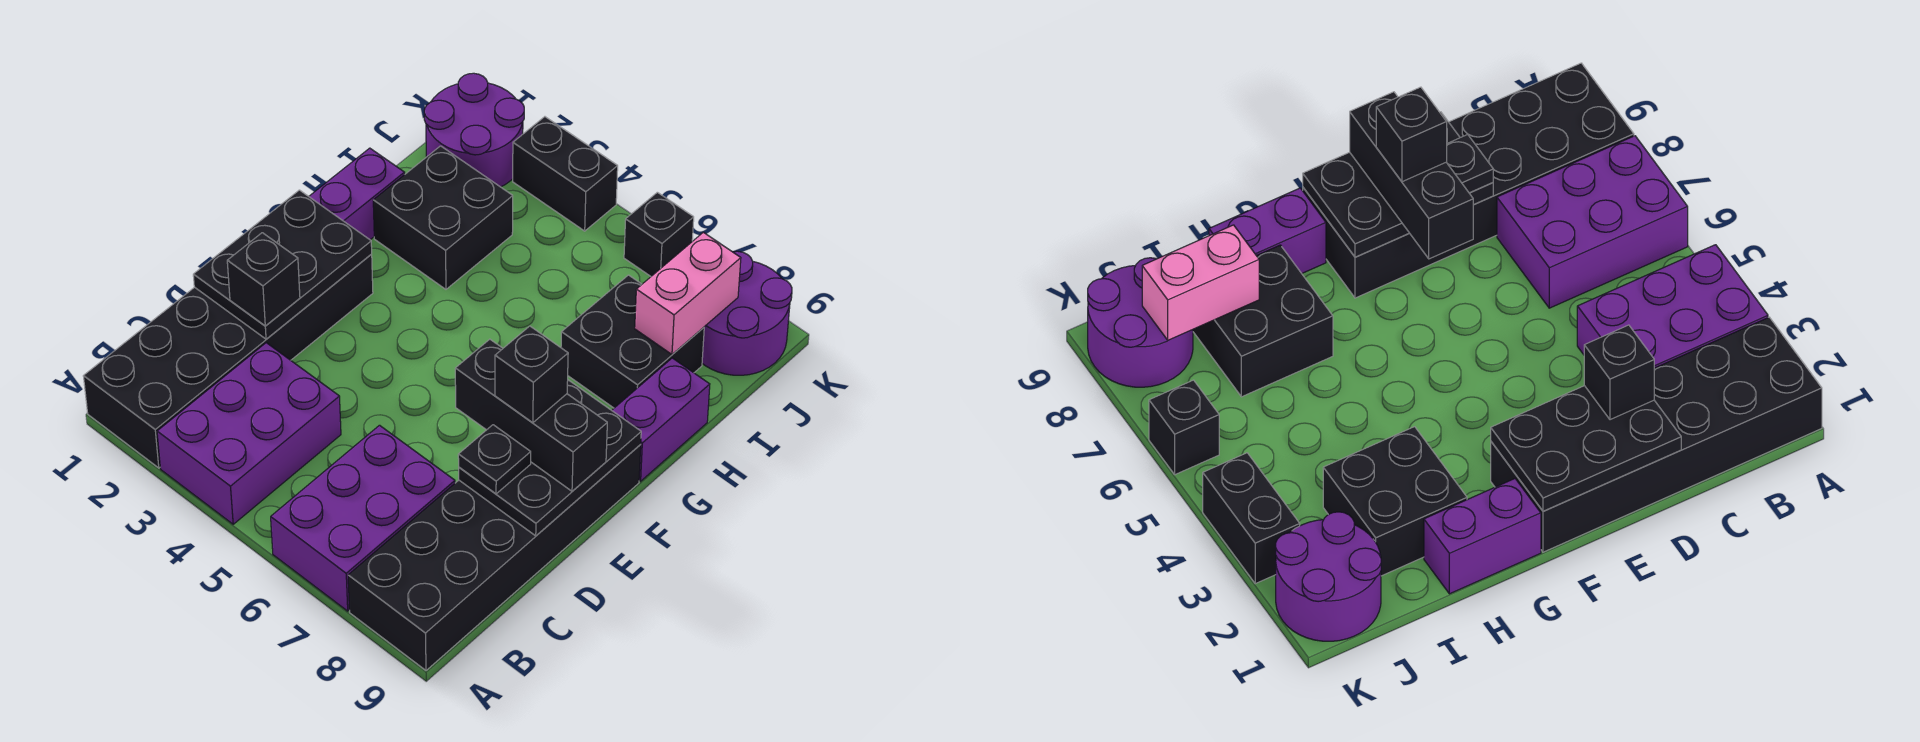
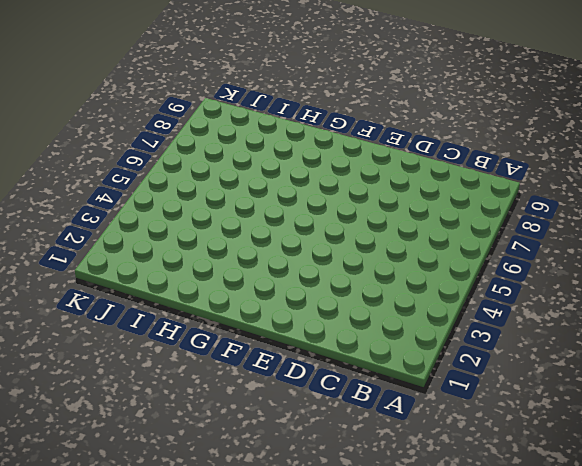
none -> black brick A1:F2 level 1
none -> purple brick A3:C4 level 1
none -> purple brick A6:C7 level 1

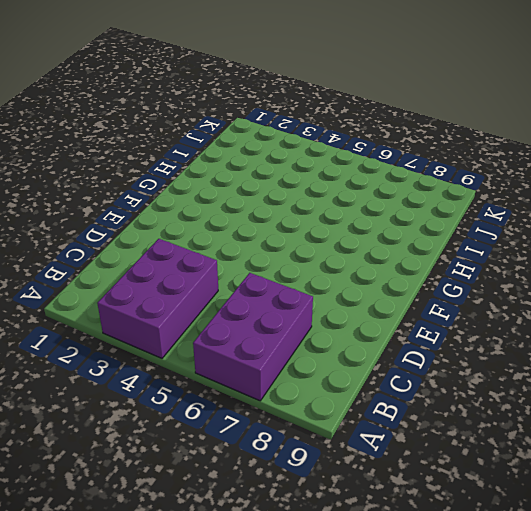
none -> black brick A1:F2 level 1
none -> black brick A8:F9 level 1
none -> purple brick G1:H1 level 1

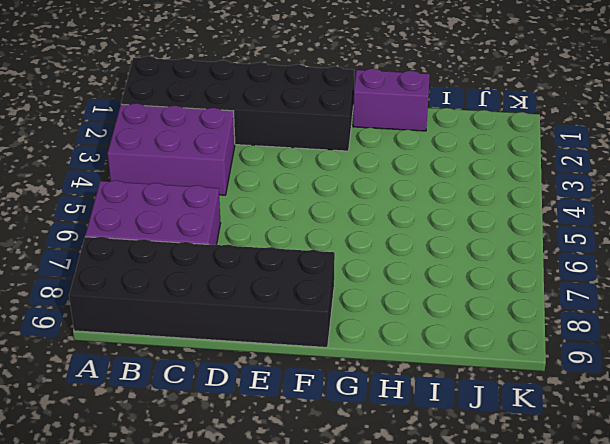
none -> purple brick G9:H9 level 1
none -> black brick H2:I3 level 1
none -> black brick H7:I8 level 1

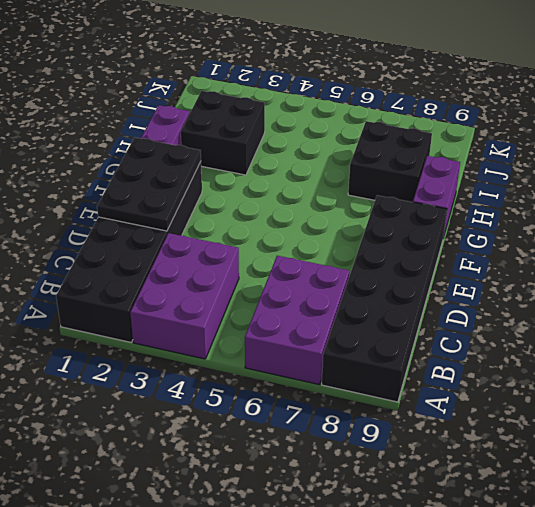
none -> purple round brick J1:K2 level 1
none -> purple round brick J8:K9 level 1
none -> black brick K3:K4 level 1

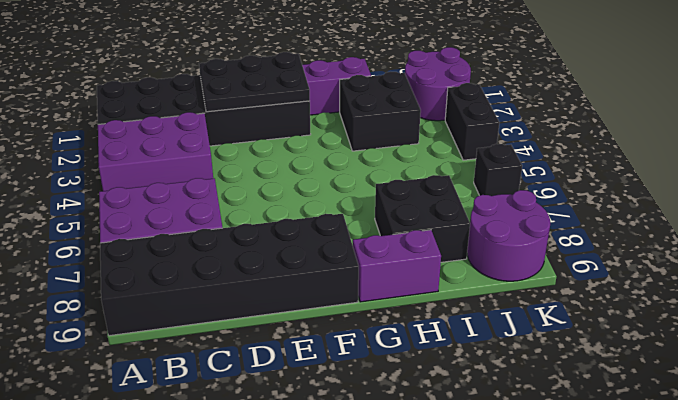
none -> black plate D8:F9 level 2
none -> pink brick I8:J8 level 2
none -> black brick D2 level 3

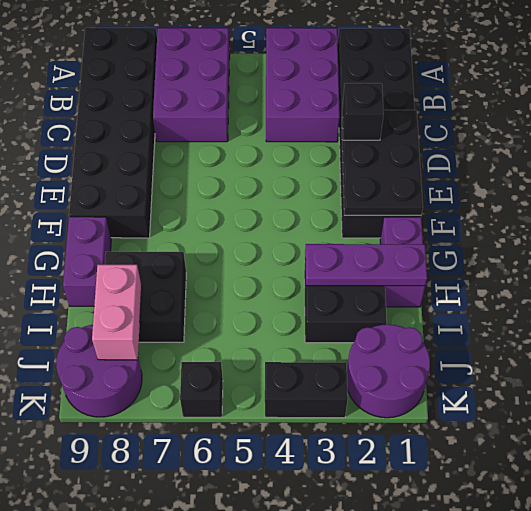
purple plate H1:H3 level 2 -> none
none -> black plate D8:F9 level 2
none -> black plate D8 level 3
none -> black brick E7:E9 level 3

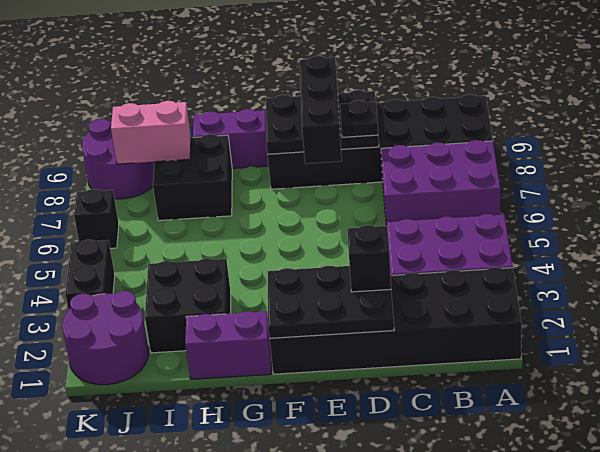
none -> black brick E8 level 4

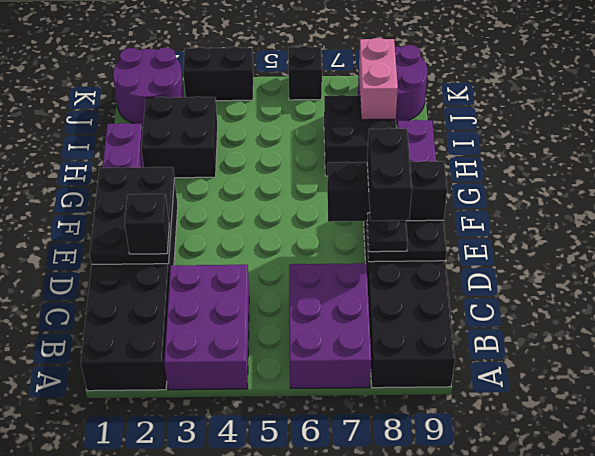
black brick D8:E8 level 4 -> black brick E8 level 4

